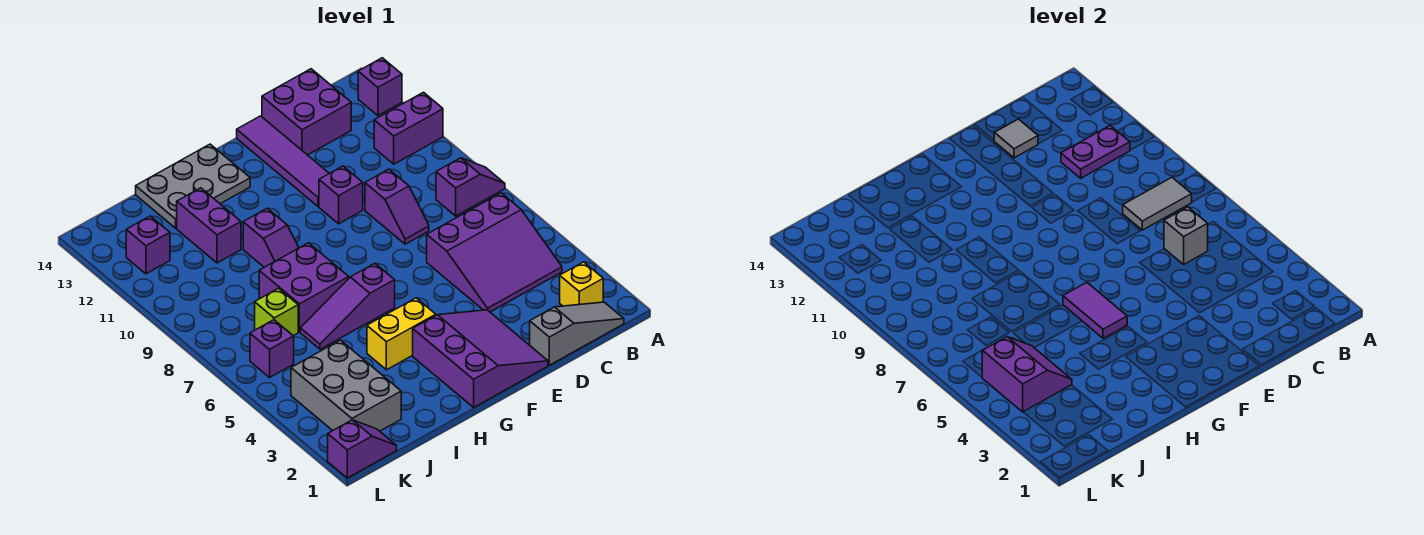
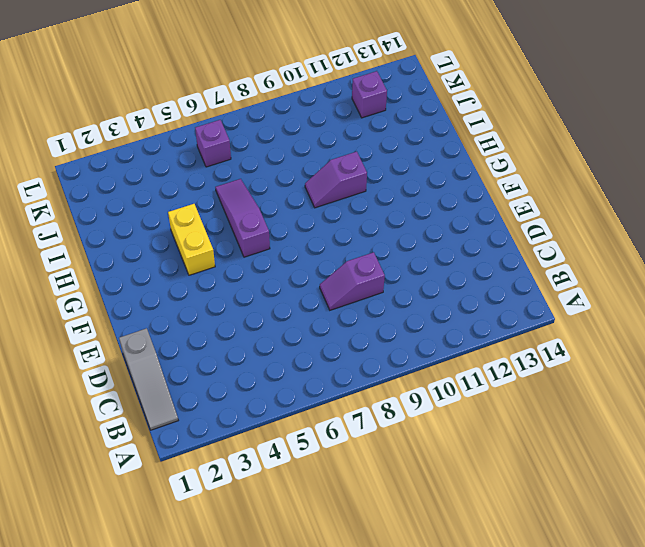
none -> purple slope A8:B8 level 1 top B
none -> purple brick A11:B11 level 1
none -> purple brick A13 level 1

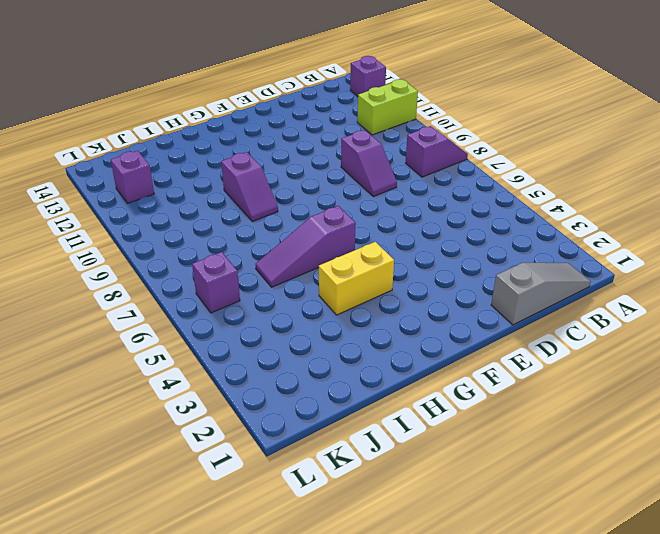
lime brick A11:B11 level 1 -> purple brick A11:B11 level 1
none -> yellow brick B2 level 1
none -> purple slope B4:D6 level 1 top 6
none -> purple brick C13:D14 level 1

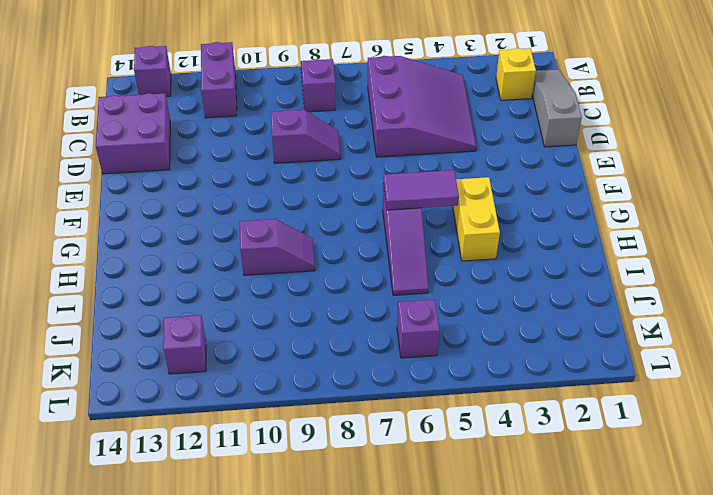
none -> purple slope E1:G3 level 1 top G
none -> purple brick E10 level 1
none -> purple tile E11:E14 level 1

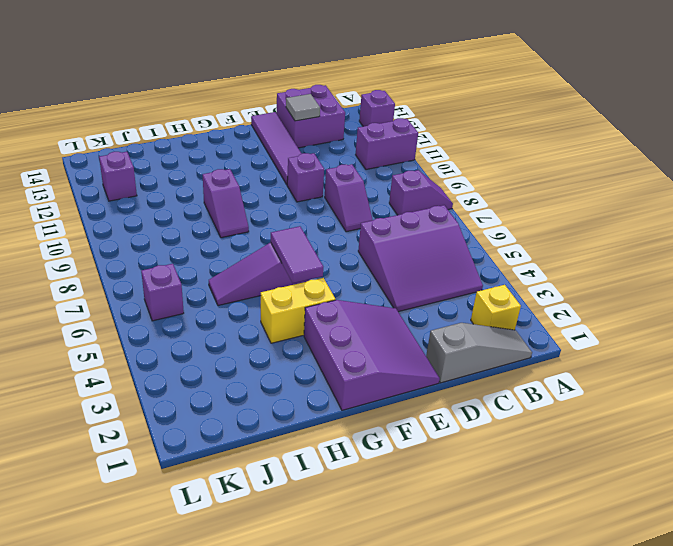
none -> grey plate G13:I14 level 1
none -> purple brick H7:I8 level 1
none -> purple brick I11:I12 level 1

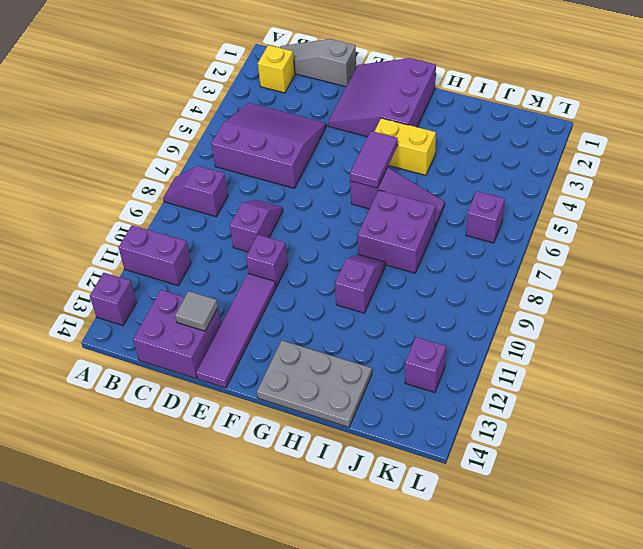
none -> purple brick I11:I12 level 1
none -> grey brick J2:K4 level 1
none -> lime brick J7 level 1

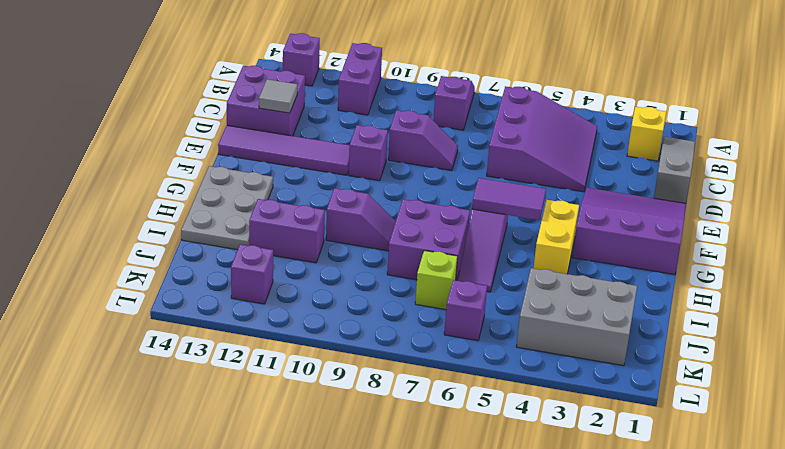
none -> purple slope K1:L1 level 1 top L
none -> grey tile B8:C8 level 2
none -> purple plate B11:C11 level 2

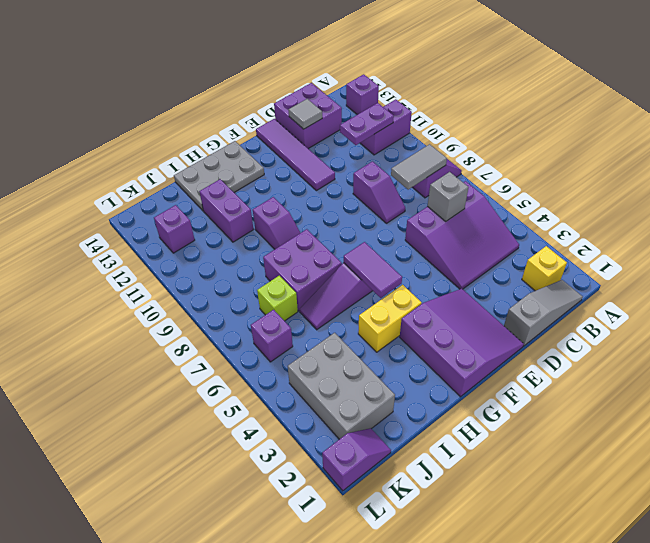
none -> purple brick E10 level 1
none -> purple slope J4:K5 level 2 top K

